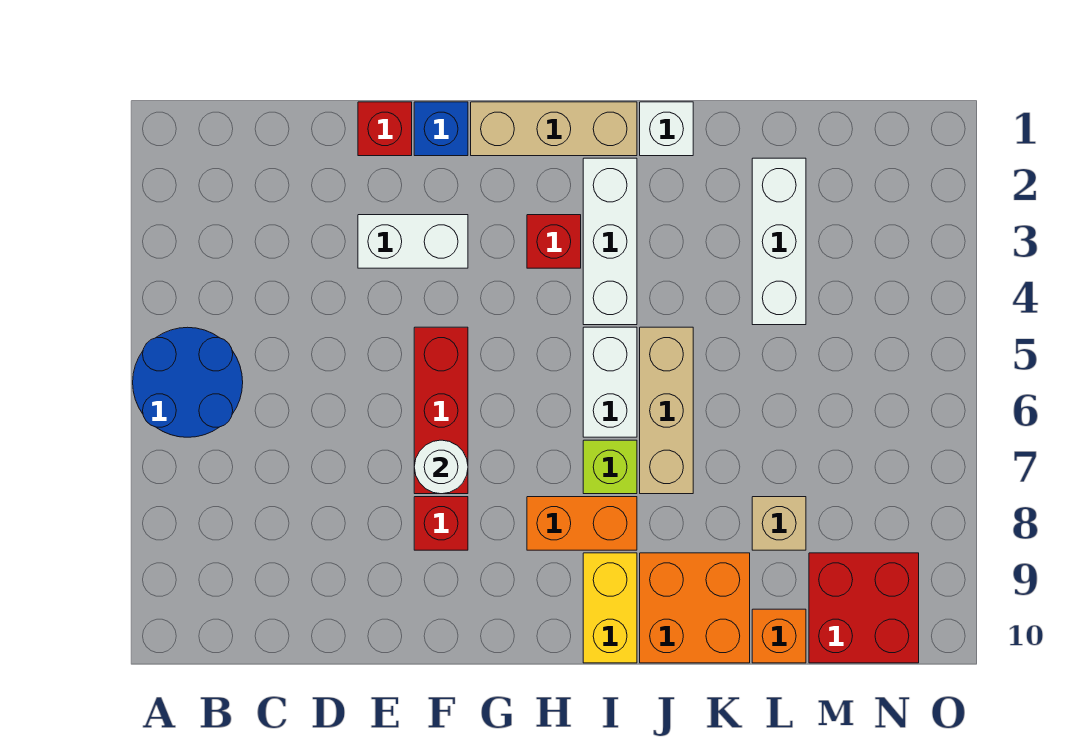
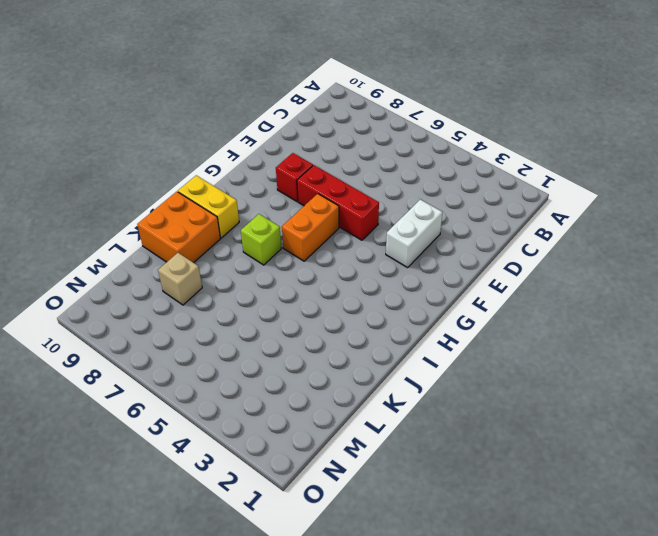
orange brick G6:H6 level 1 -> orange brick H8:I8 level 1
none -> blue round brick A5:B6 level 1
none -> red brick E1 level 1
none -> blue brick F1 level 1

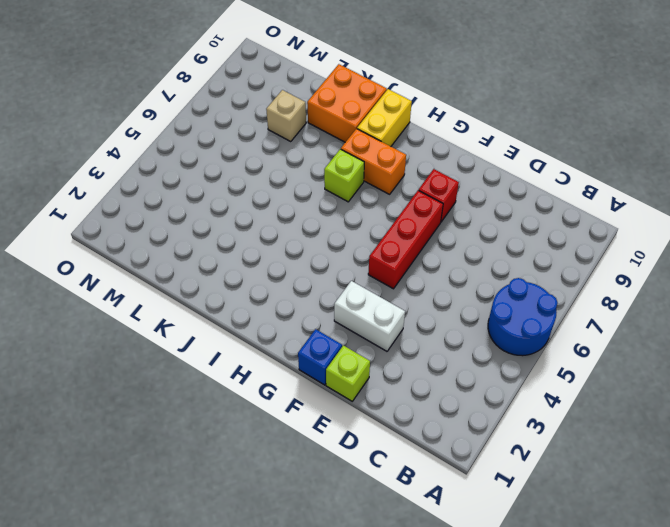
lime brick E1 level 1 -> red brick E1 level 1
none -> tan brick G1:I1 level 1
none -> red brick H3 level 1
none -> white brick I2:I4 level 1

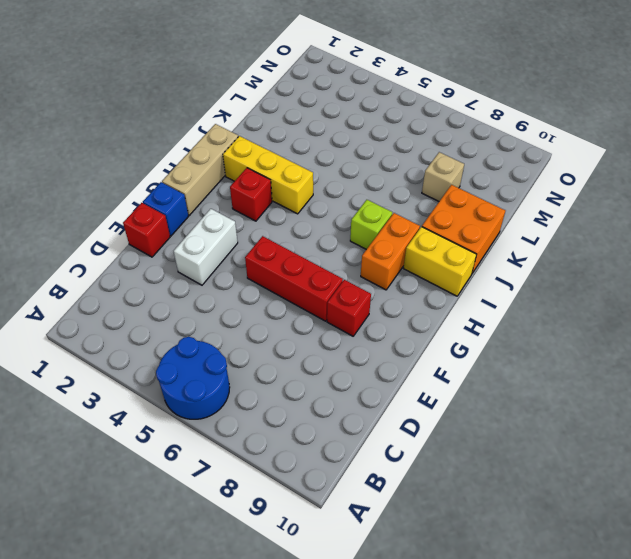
yellow brick I2:I4 level 1 -> white brick I2:I4 level 1
none -> white brick I5:I6 level 1
none -> white brick J1 level 1
none -> tan brick J5:J7 level 1

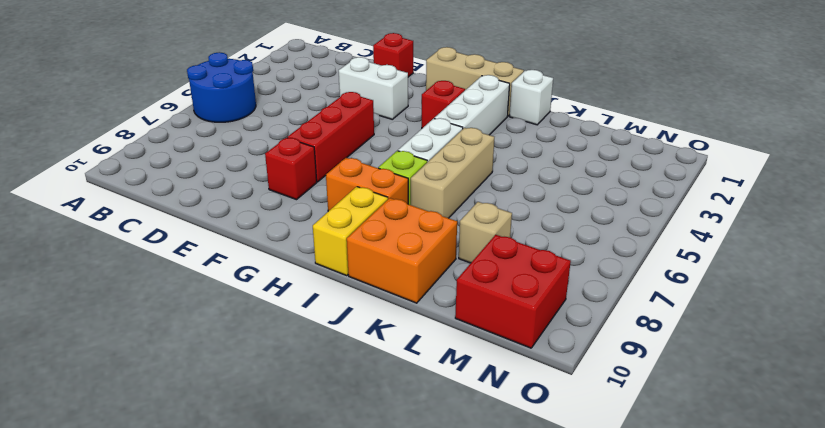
none -> blue brick F1 level 1
none -> white brick L2:L4 level 1
none -> orange brick L10 level 1

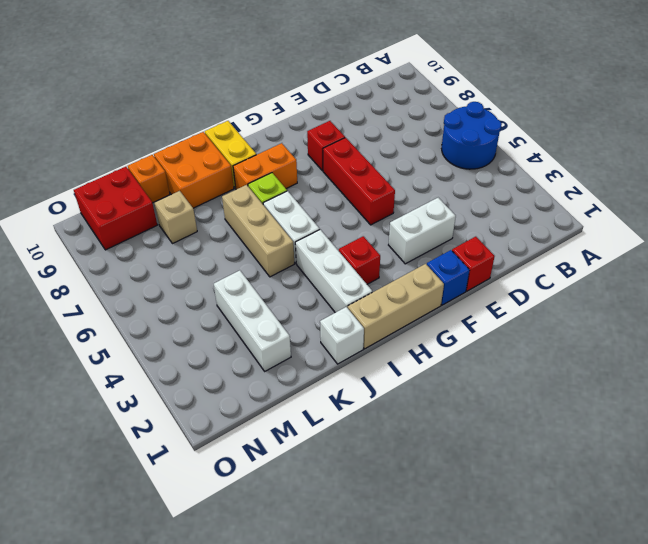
none -> white round brick F7 level 2

